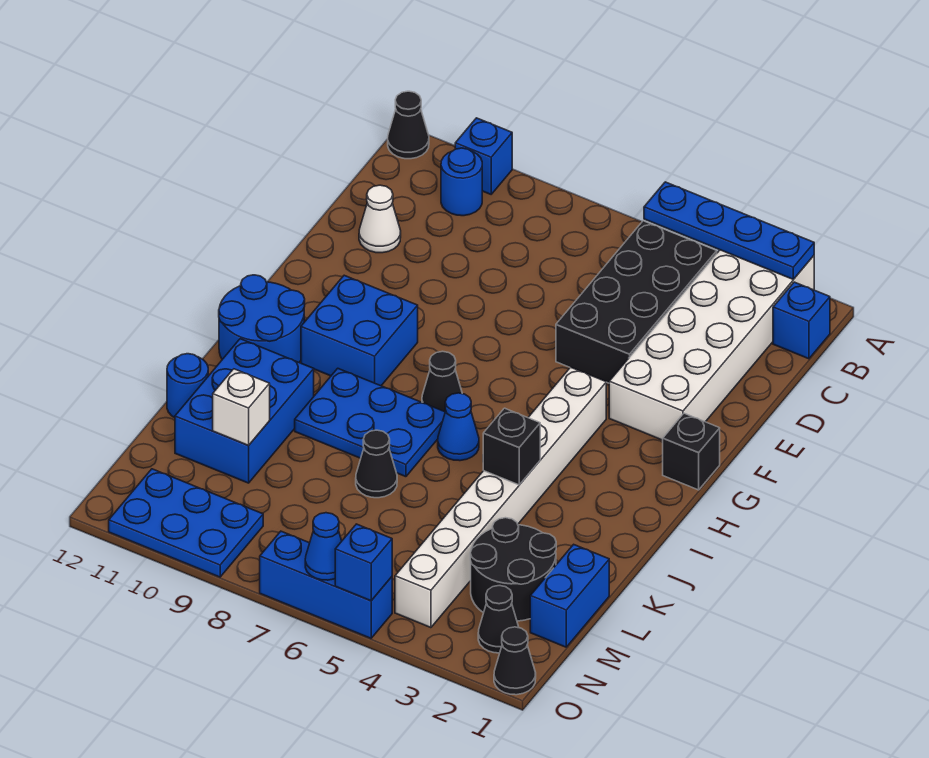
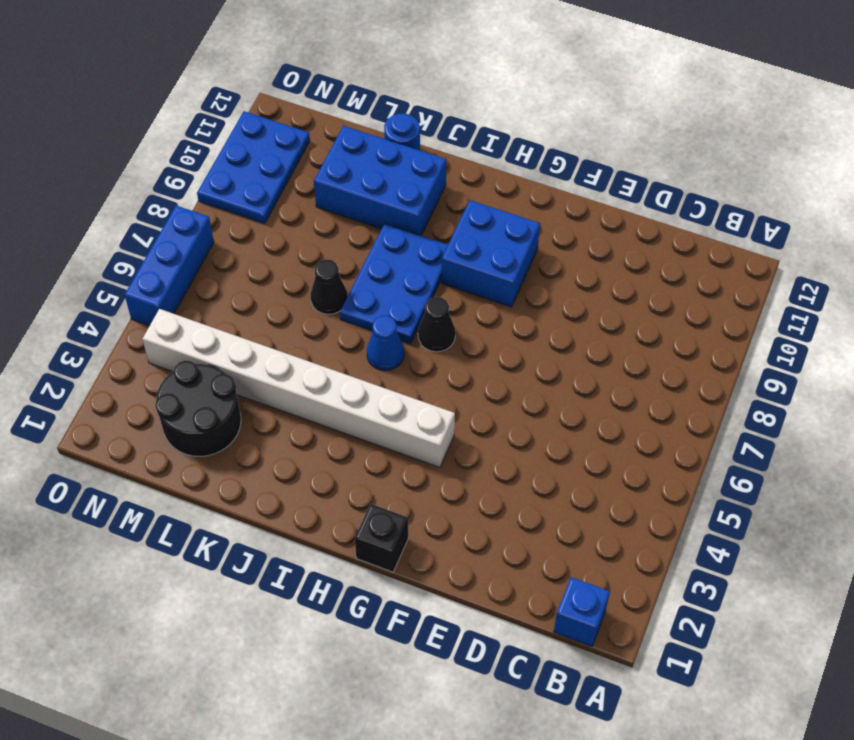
none -> white brick A2:F3 level 1
none -> blue brick A10 level 1
none -> black cone A12 level 1

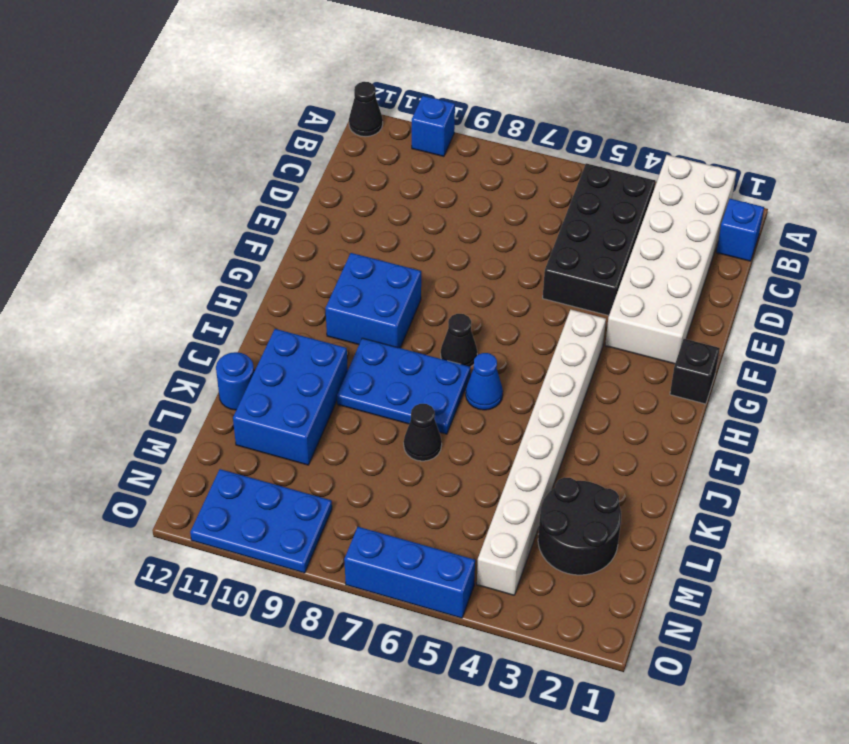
none -> blue round brick B10 level 1
none -> white cone D11 level 1
none -> blue round brick H11:I12 level 1

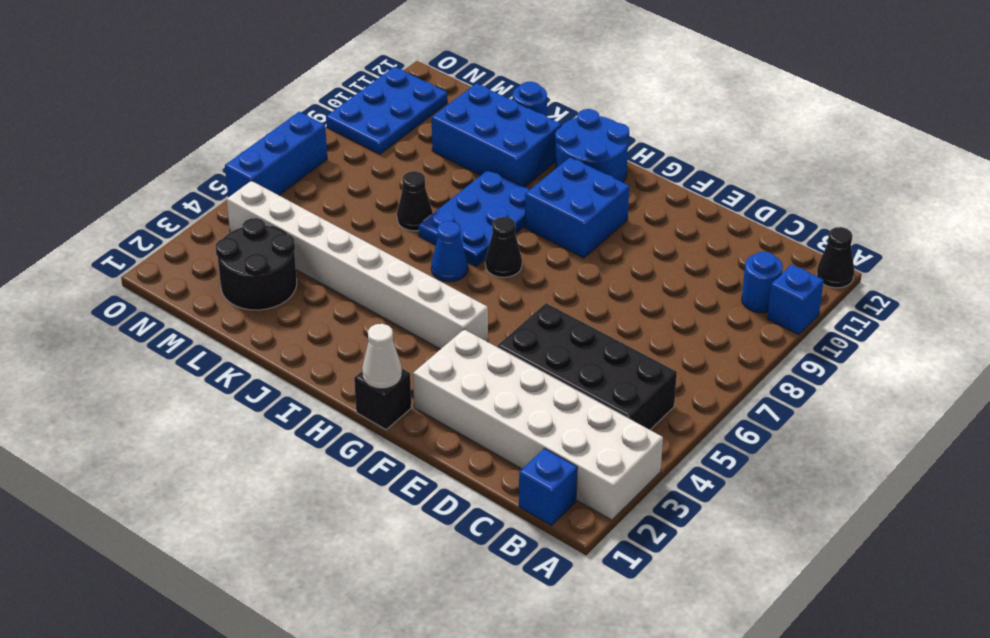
white cone G1 level 2 -> white cone D11 level 1
none -> blue brick L1:M1 level 1
none -> black cone N2 level 1
none -> black cone O1 level 1

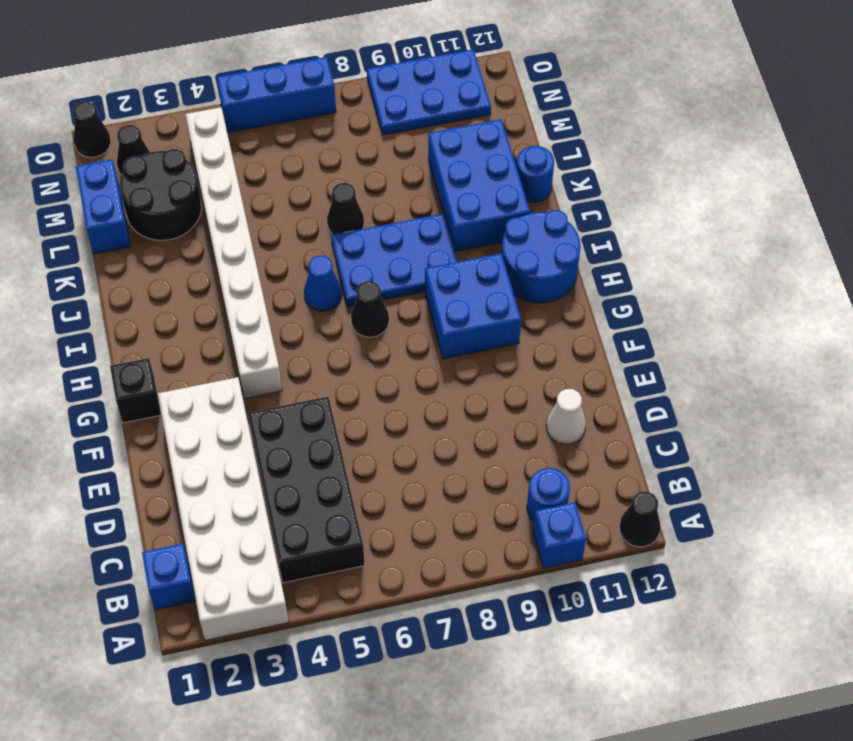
none -> blue plate A2:A5 level 2
none -> black brick J4 level 2
none -> white brick L10 level 2

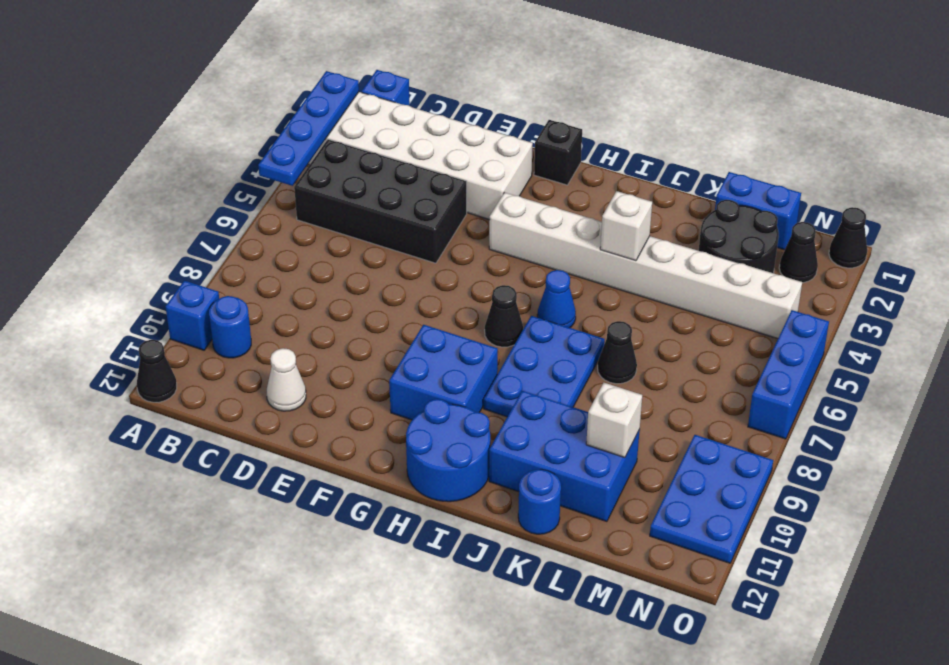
white brick J4 level 2 -> black brick J4 level 2
none -> blue brick O5 level 2
none -> blue cone O6 level 2

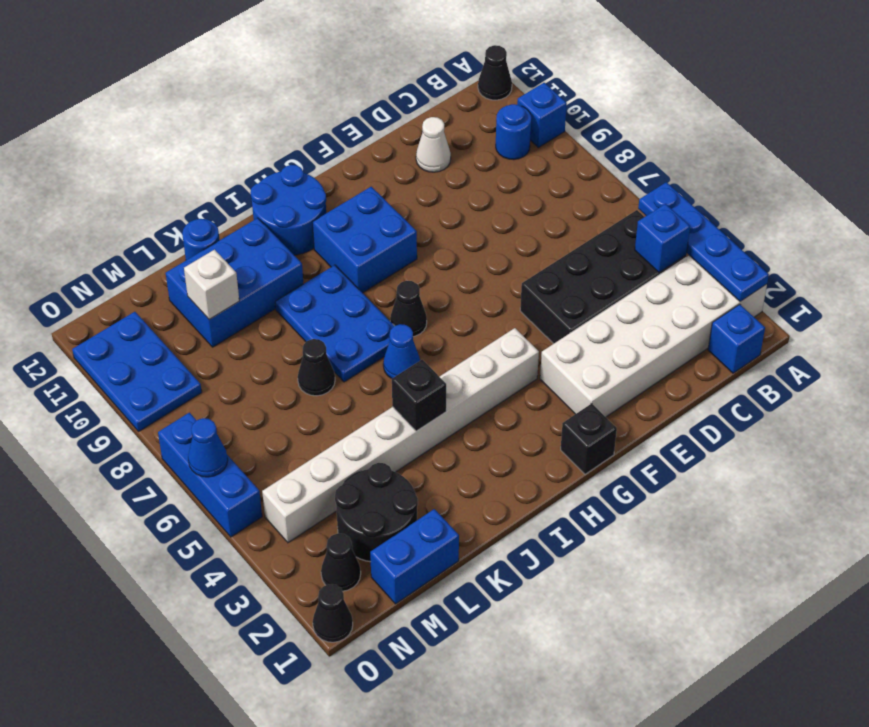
blue brick B4 level 2 -> blue brick O5 level 2

